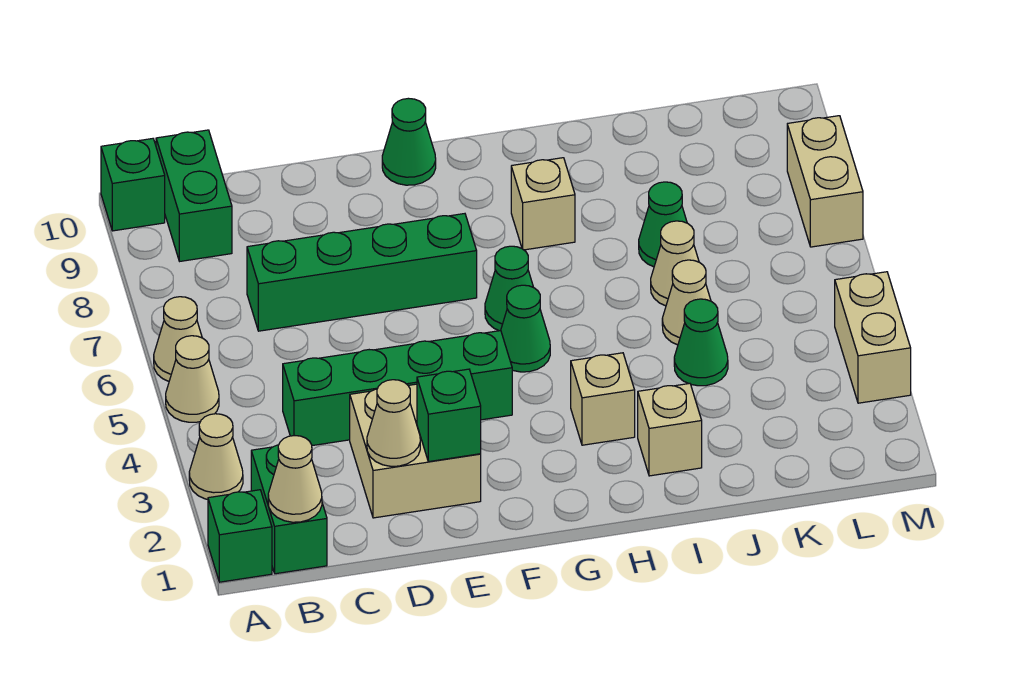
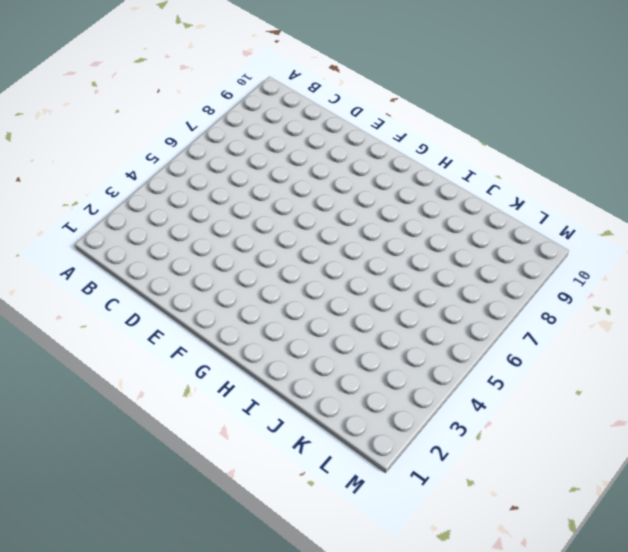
none -> green brick A1 level 1
none -> tan cone A3 level 1
none -> tan cone A5 level 1

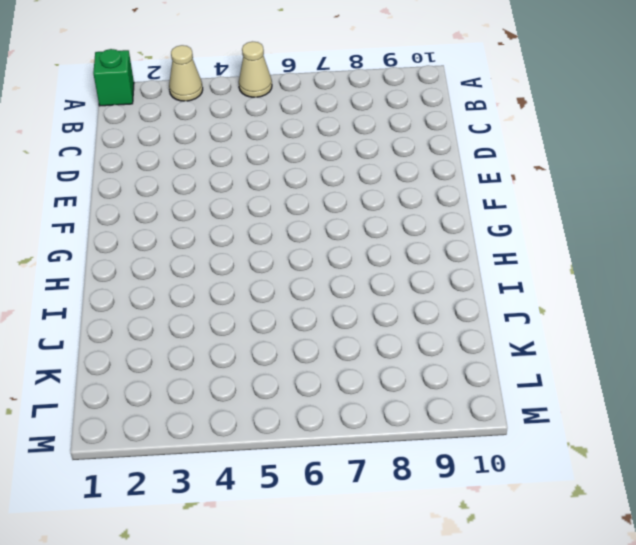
none -> tan cone A6 level 1
none -> green brick A10 level 1
none -> green brick B1:B2 level 1

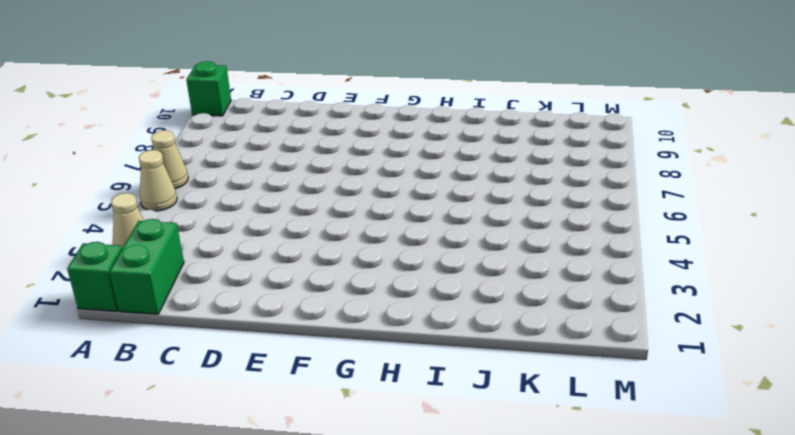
none -> green brick B9:B10 level 1
none -> green brick C4:F4 level 1
none -> green brick C7:F7 level 1

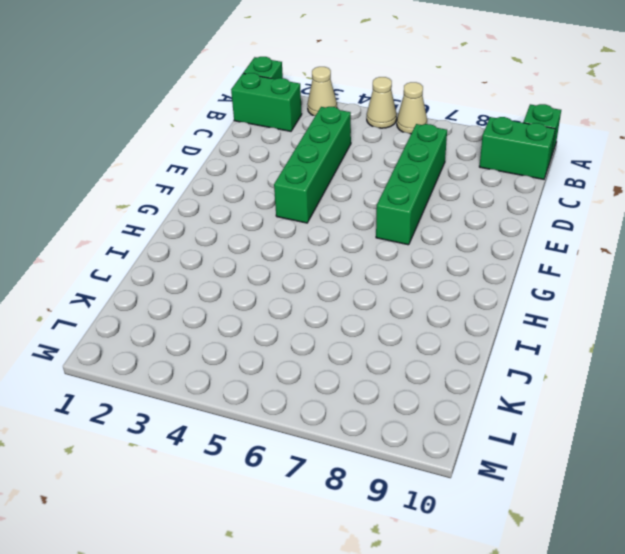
none -> tan brick D2:E3 level 1
none -> green cone F10 level 1
none -> green cone G5 level 1

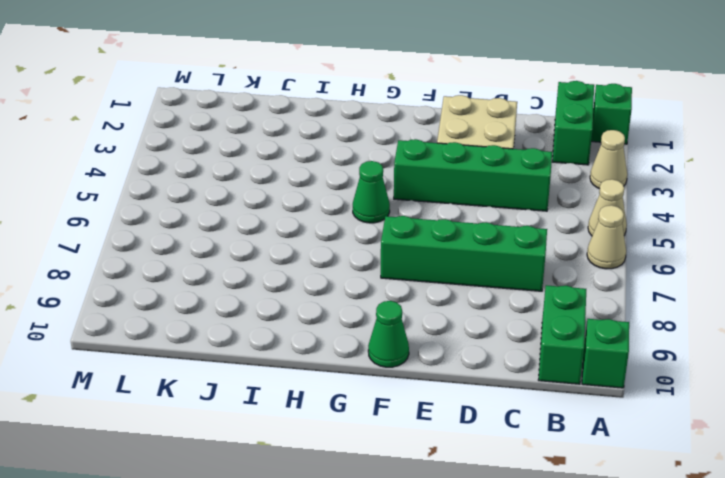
none -> green cone G6 level 1
none -> tan brick H3 level 1
none -> tan brick H8 level 1

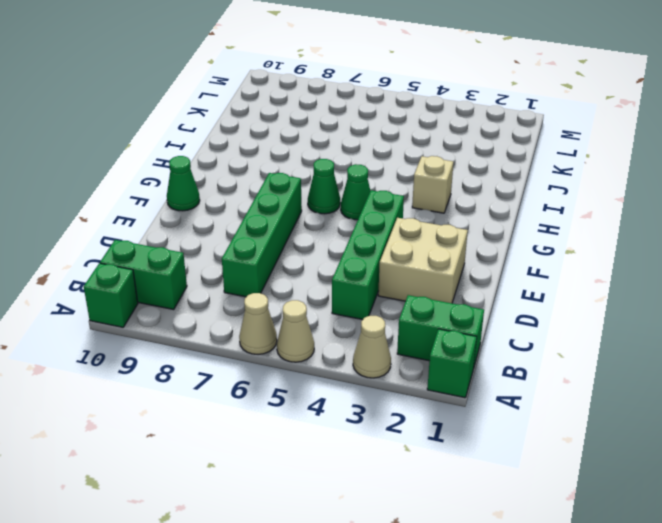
none -> tan brick H8 level 1
none -> tan brick I2 level 1
none -> green cone J4 level 1

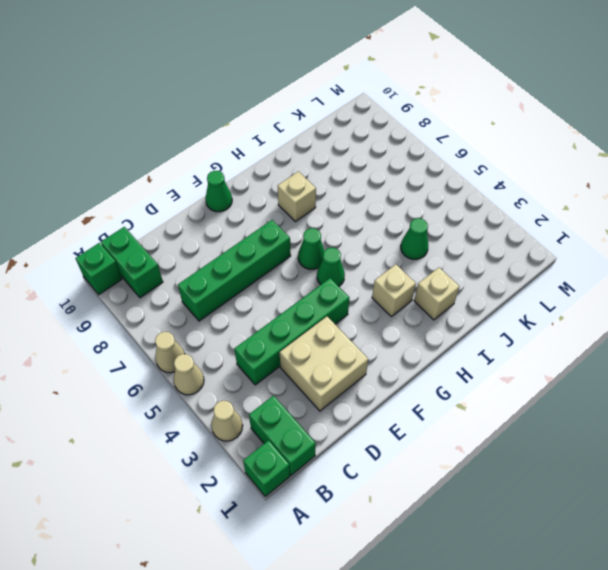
none -> tan cone J5 level 1
none -> tan cone J6 level 1
none -> green cone J7 level 1

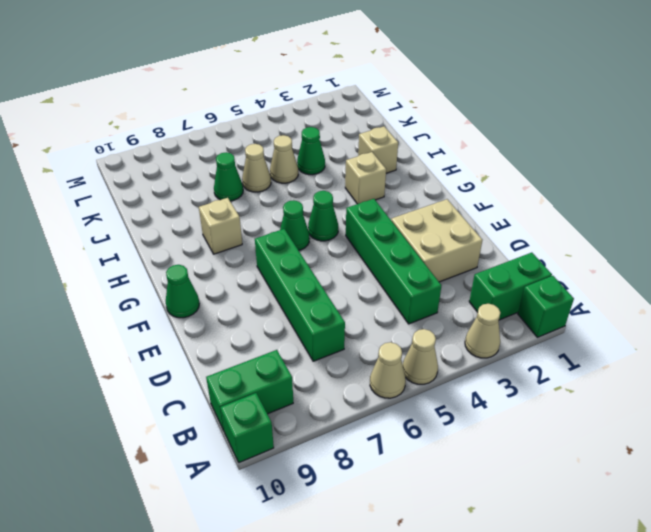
none -> tan brick M3:M4 level 1
none -> tan brick M7:M8 level 1
none -> tan cone B1 level 2

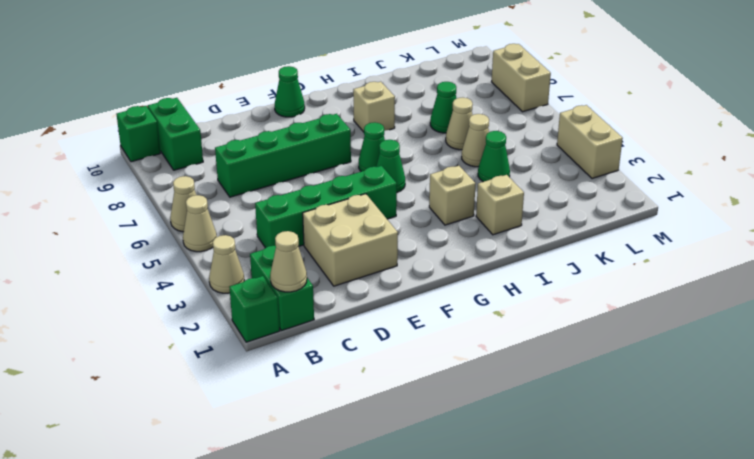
none -> tan cone D2 level 2
none -> green brick E2 level 2

